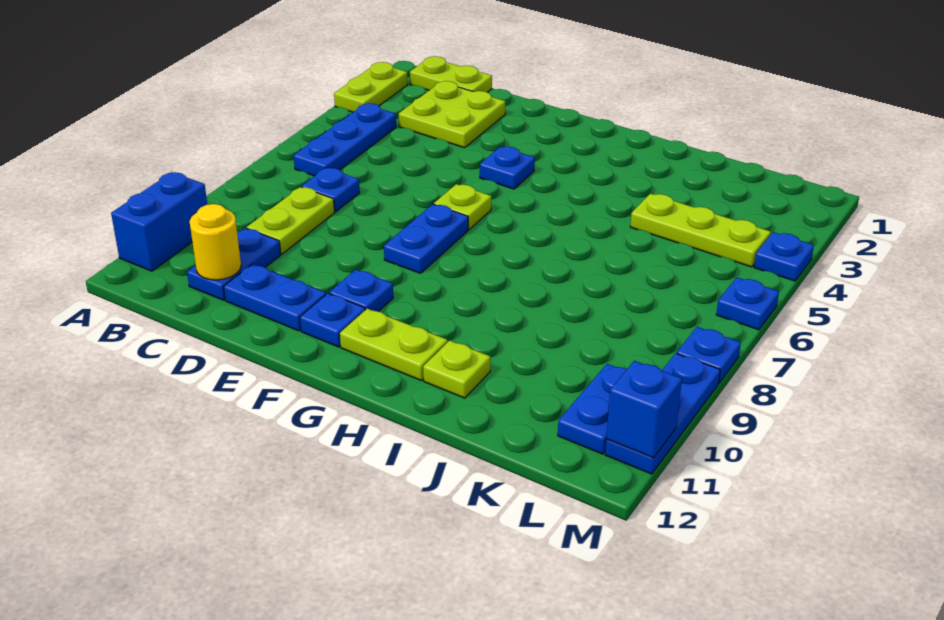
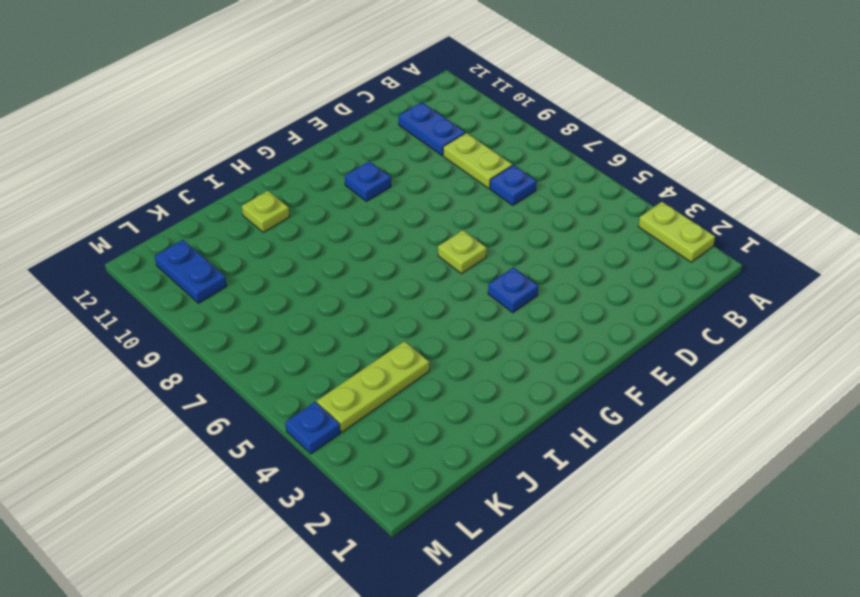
none -> blue brick A10:A11 level 1
none -> lime plate B1:C1 level 1
none -> blue plate B4:B6 level 1

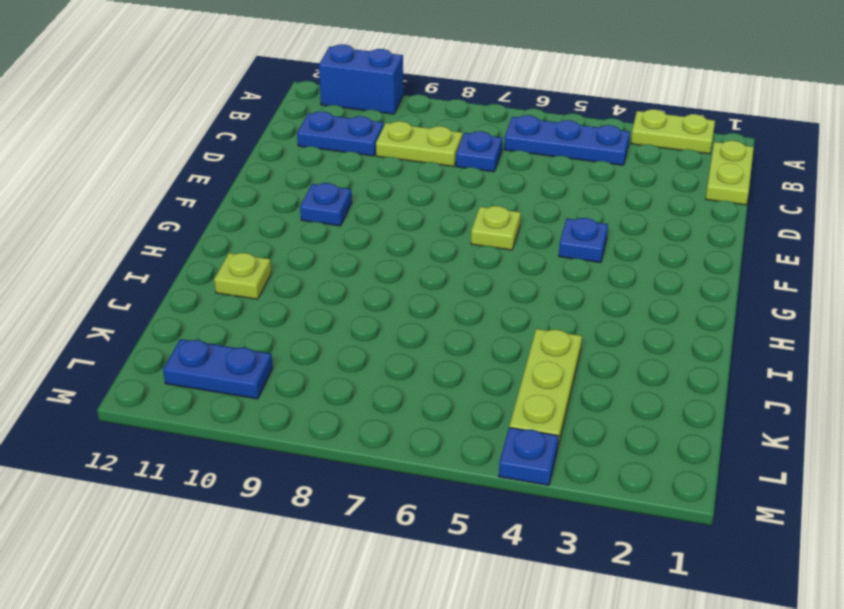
none -> lime plate C2:D3 level 1
none -> blue plate D11:E11 level 1
none -> blue plate F7:F8 level 1

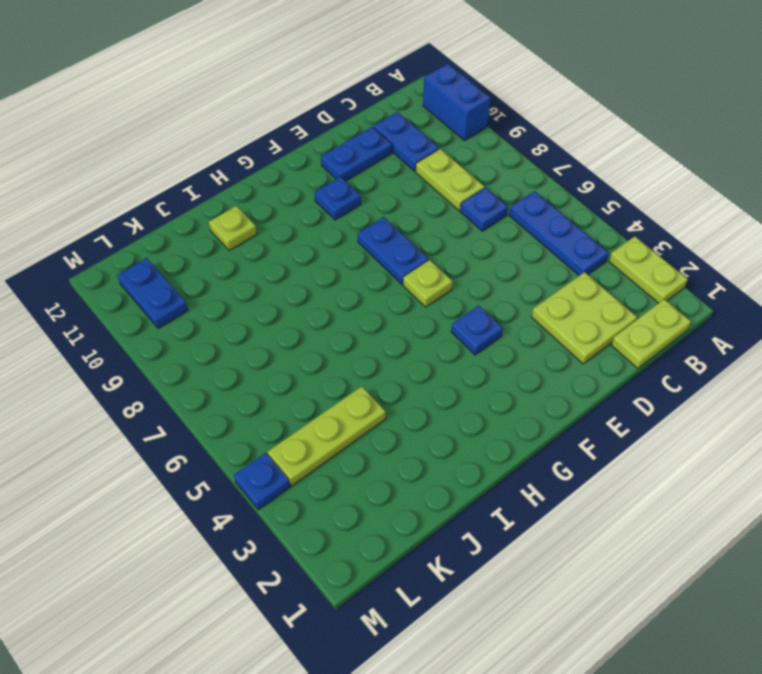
none -> blue plate F11 level 1
none -> lime plate G11:H11 level 1
none -> blue plate M6 level 1

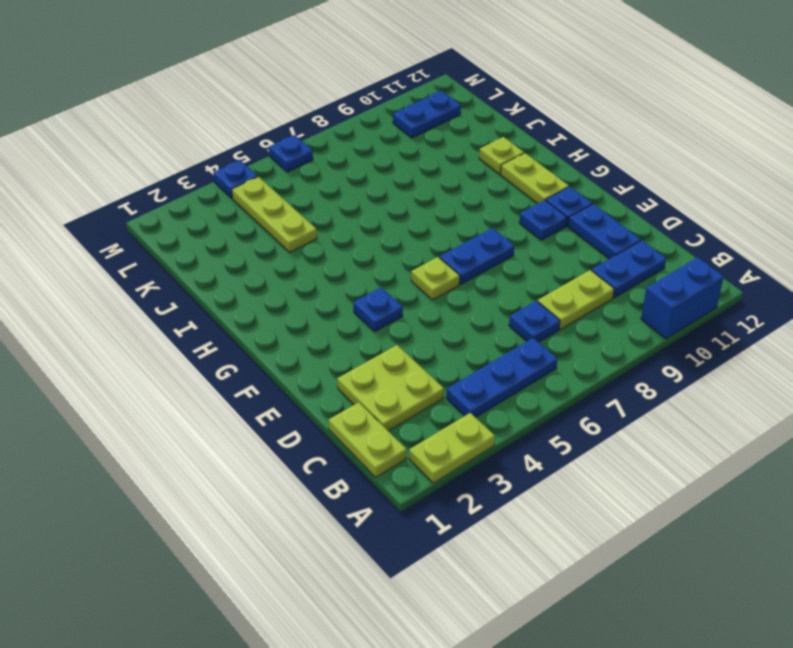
none -> blue plate M8 level 1
none -> blue plate M9:M11 level 1
none -> yellow round brick C11 level 2

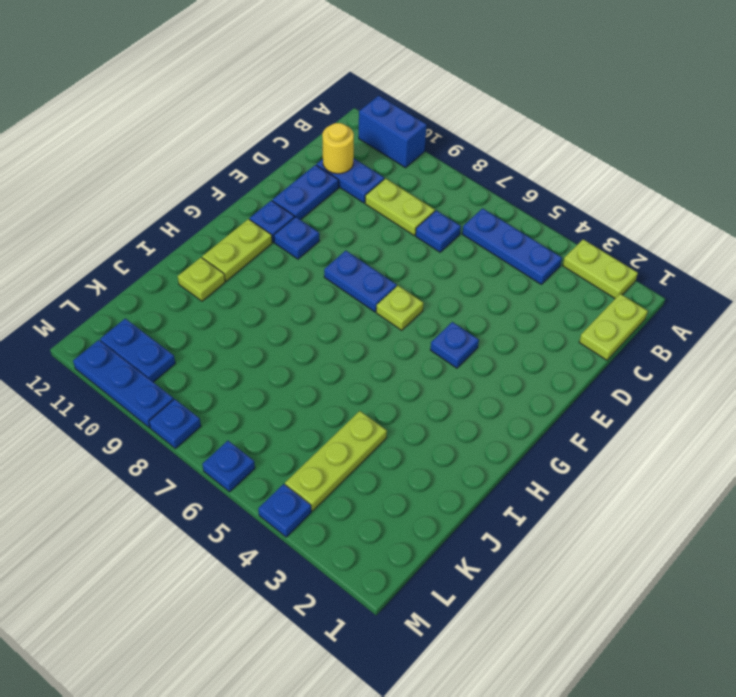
none -> lime plate C2:D3 level 1
none -> blue brick M11 level 2

